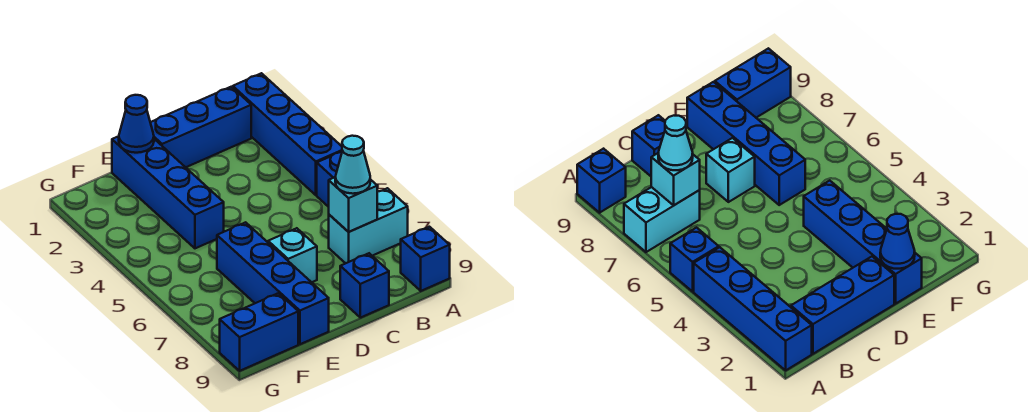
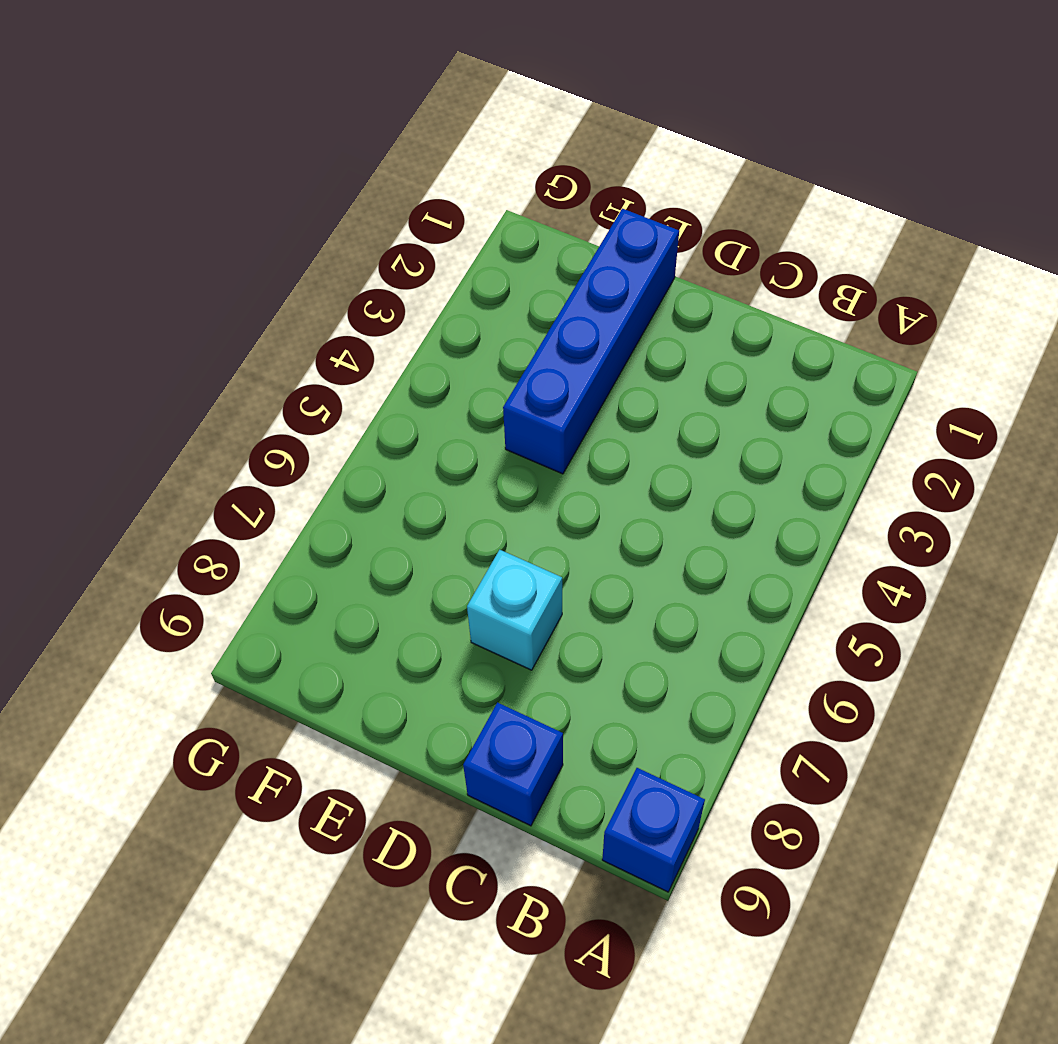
none -> blue brick A1:A4 level 1
none -> blue brick A5 level 1
none -> cyan brick A7:B7 level 1

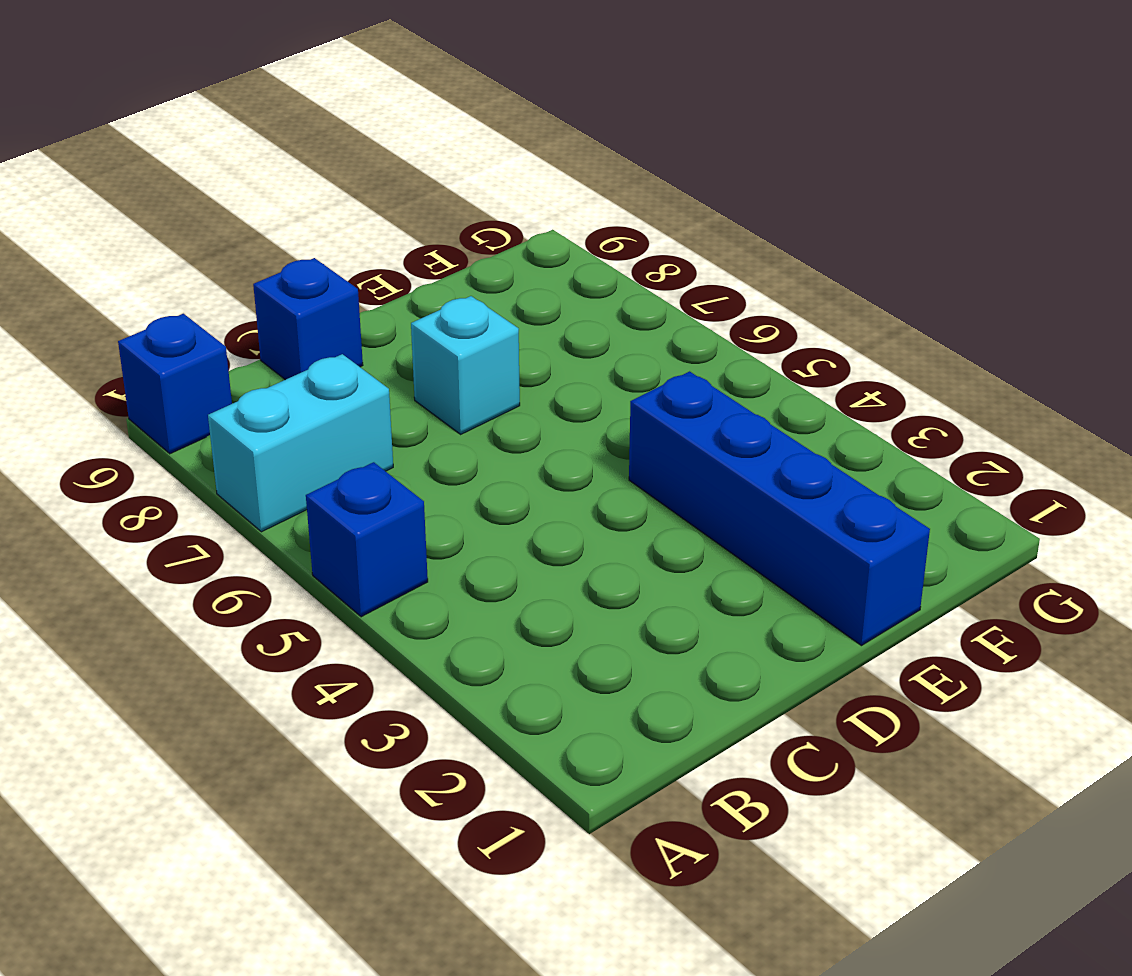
none -> blue brick A1:A4 level 1
none -> blue brick B1:D1 level 1
none -> blue brick E6:E9 level 1

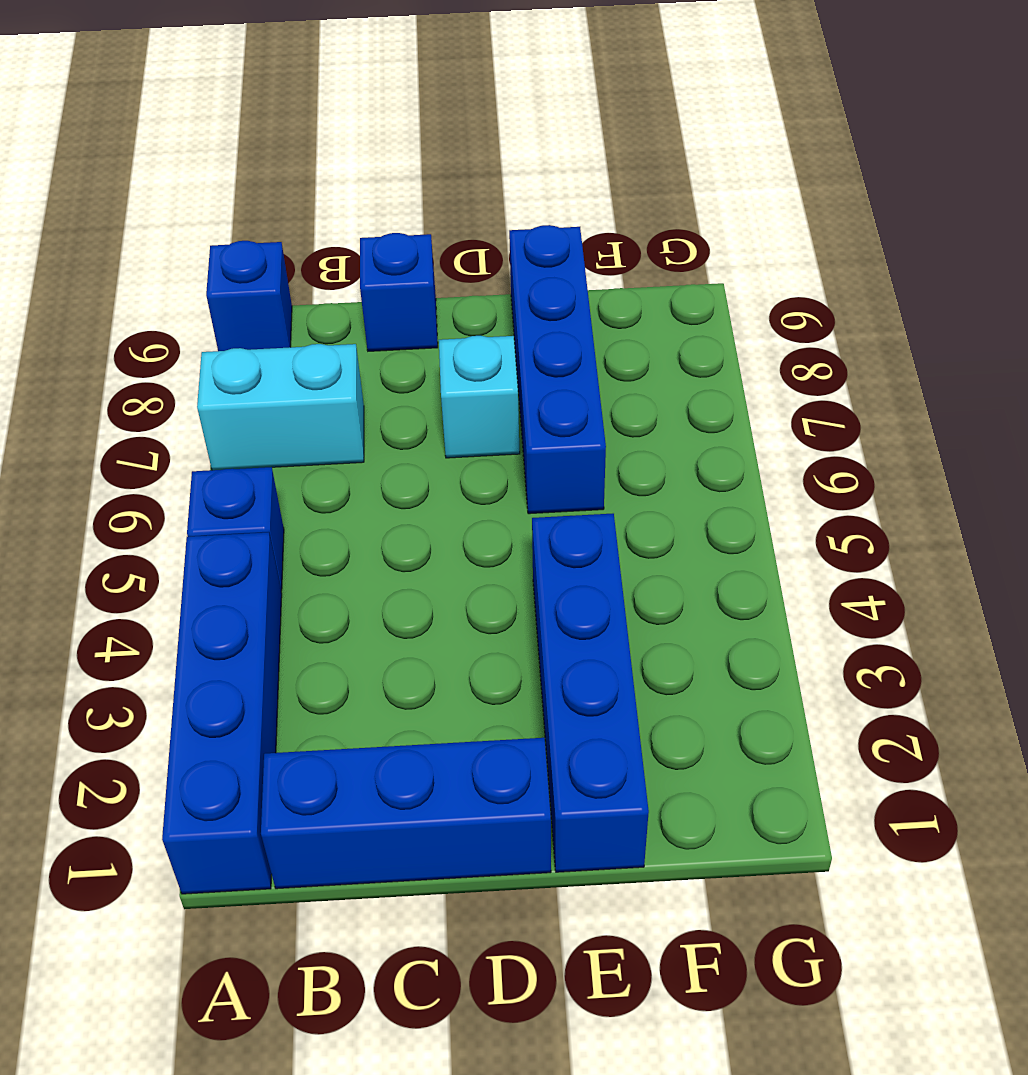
none -> blue brick F9:G9 level 1
none -> cyan brick B7 level 2
none -> blue cone E1 level 2

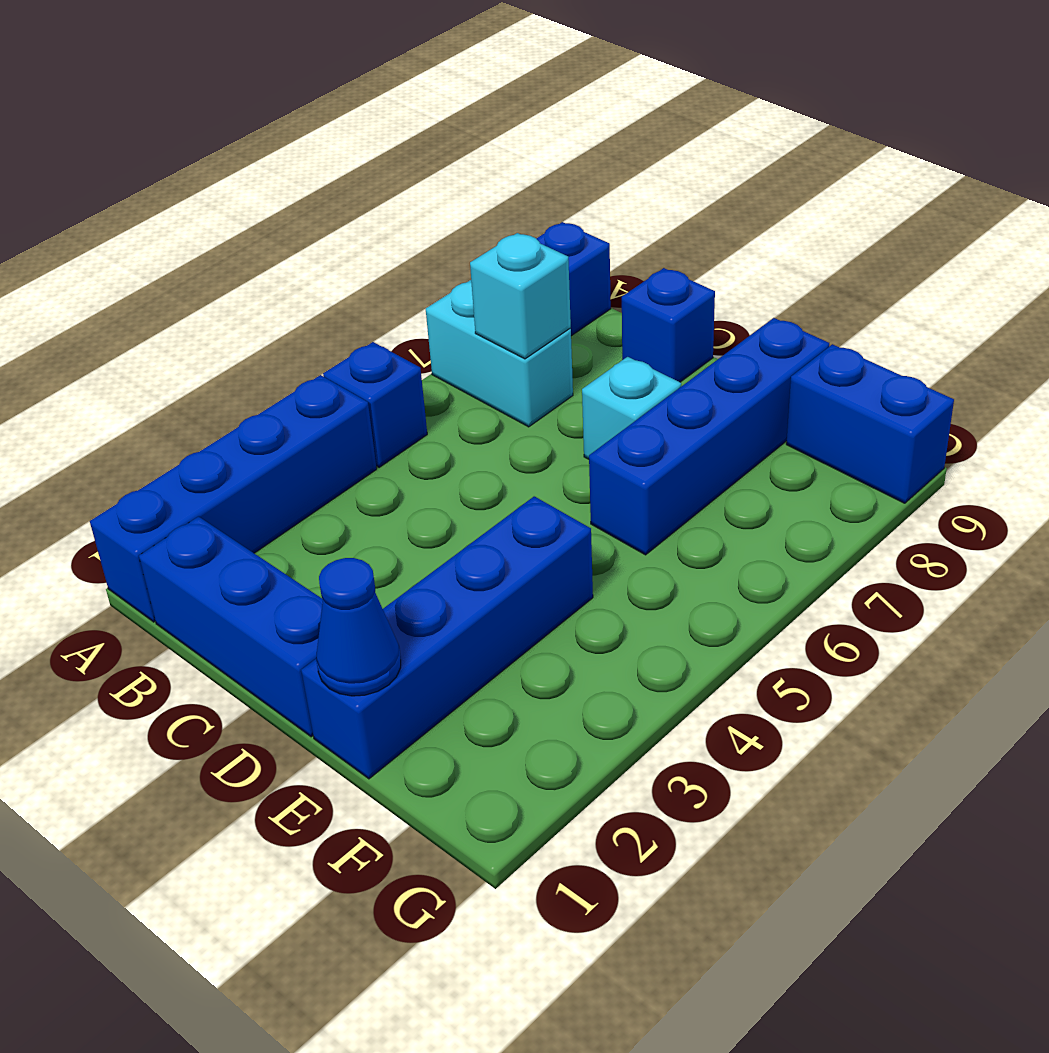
none -> cyan cone B7 level 3

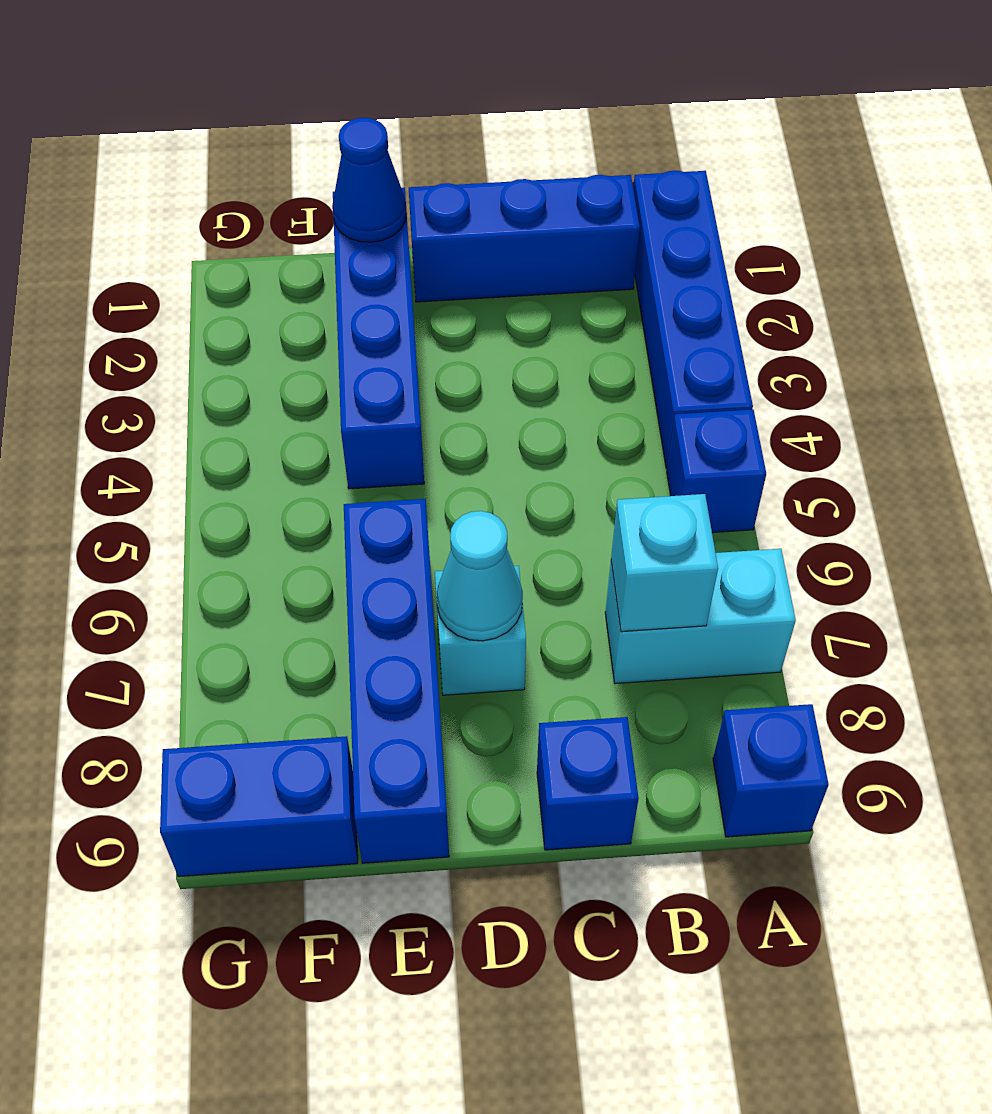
cyan cone D7 level 2 -> cyan cone B7 level 3

